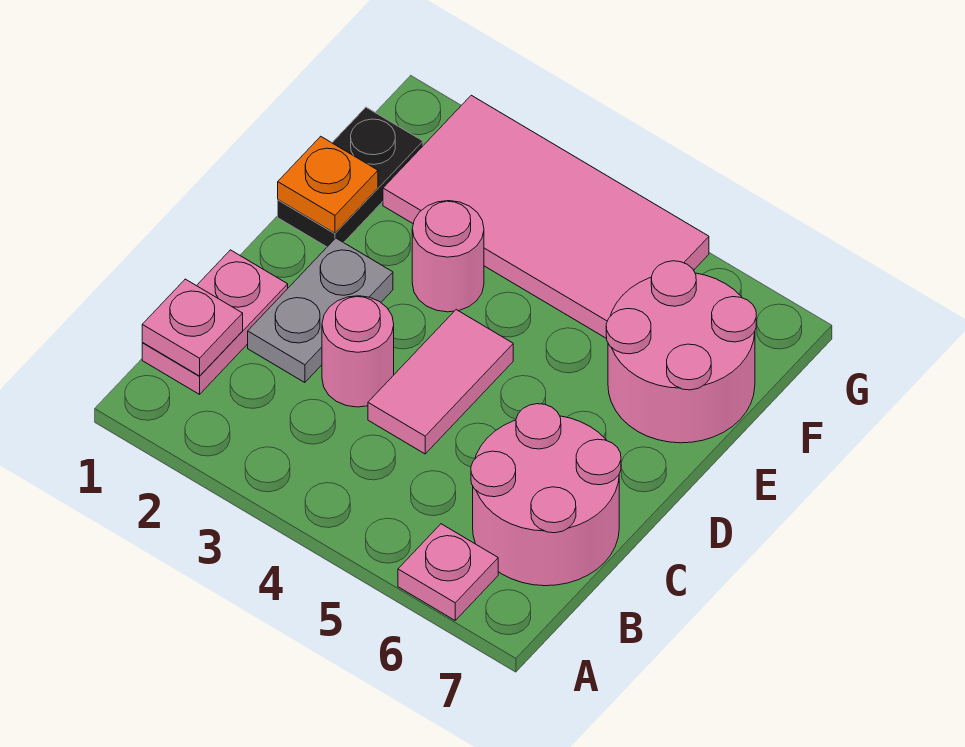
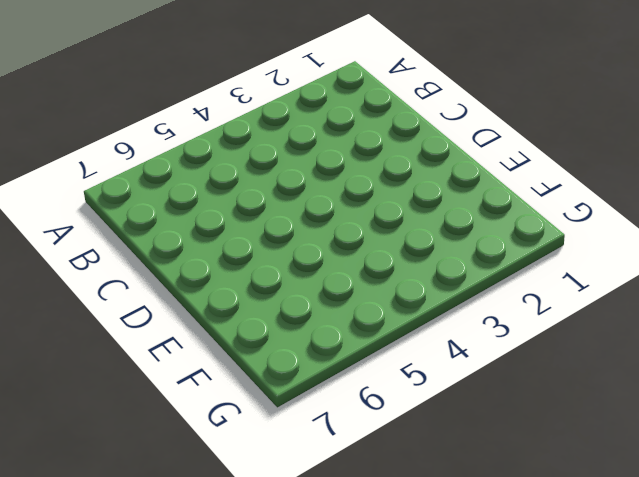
none -> pink plate A6 level 1
none -> pink plate B1:C1 level 1
none -> pink round brick B6:C7 level 1

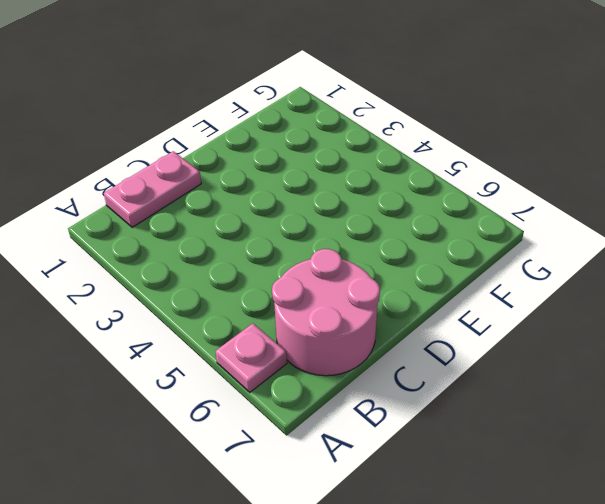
none -> grey plate C2:D2 level 1
none -> pink round brick C3 level 1
none -> pink tile C4:D4 level 1

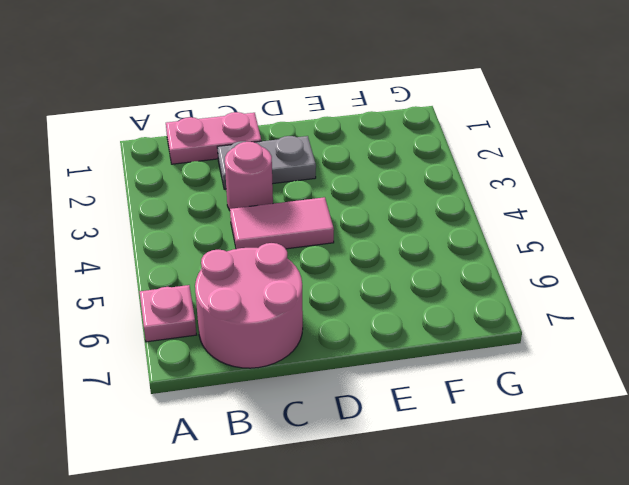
none -> black plate E1:F1 level 1
none -> pink round brick E3 level 1
none -> pink round brick E6:F7 level 1

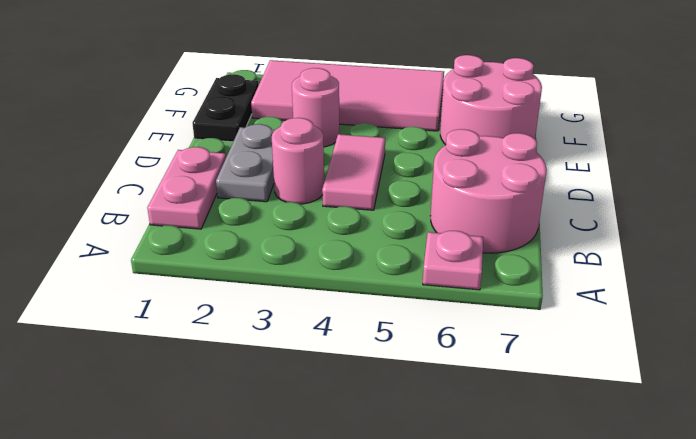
none -> pink plate B1 level 2
none -> orange plate E1 level 2

